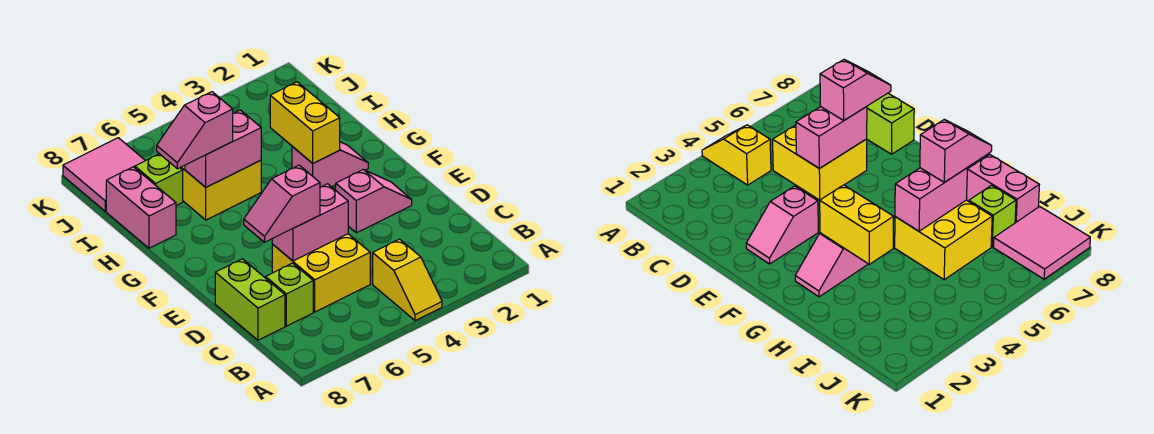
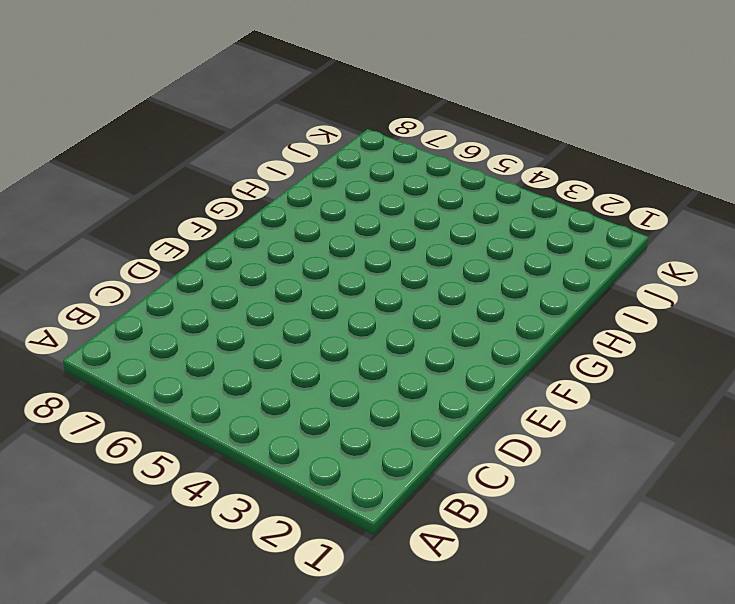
none -> yellow slope A4:B4 level 1 top B
none -> yellow brick C5:D6 level 1
none -> lime brick C7 level 1

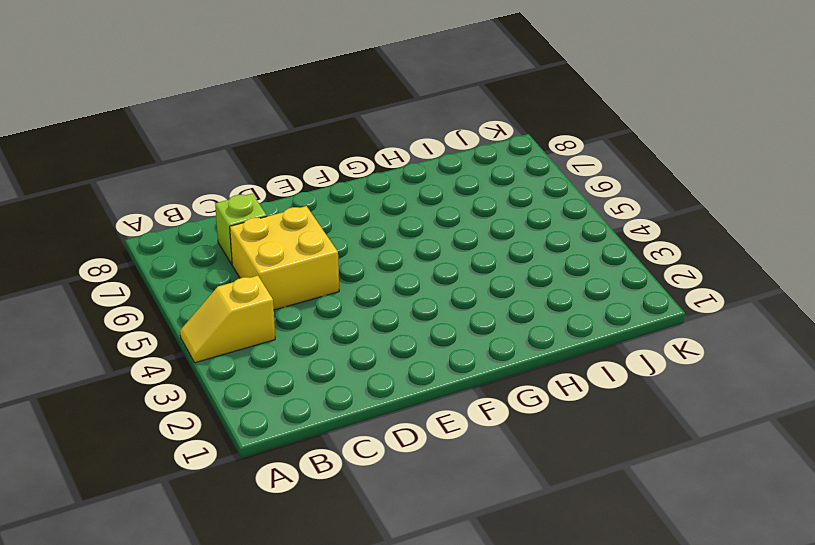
none -> lime brick C8:D8 level 1
none -> pink slope E2:E3 level 1 top 3
none -> pink slope G2:G3 level 1 top 3

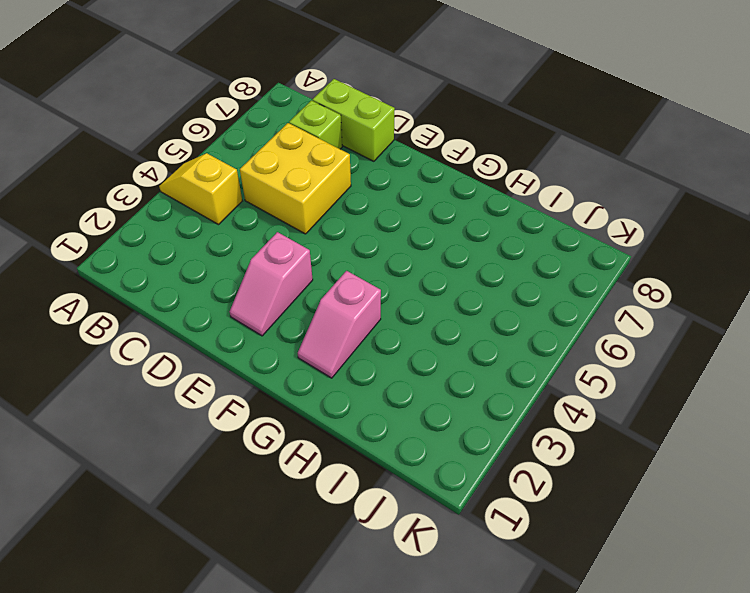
none -> yellow brick H5:I6 level 1
none -> pink brick H8:I8 level 1
none -> lime brick I7 level 1

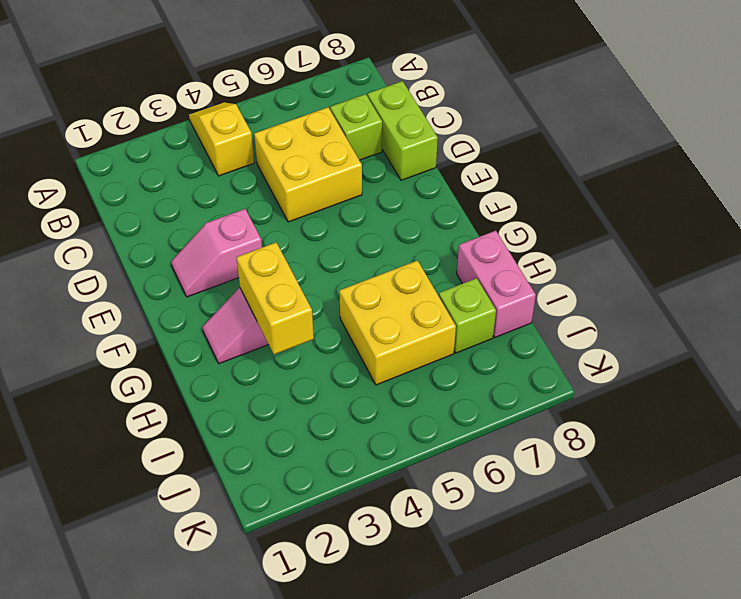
none -> pink tile J7:K8 level 1
none -> pink brick D5:D6 level 2
none -> pink brick H5:H6 level 2

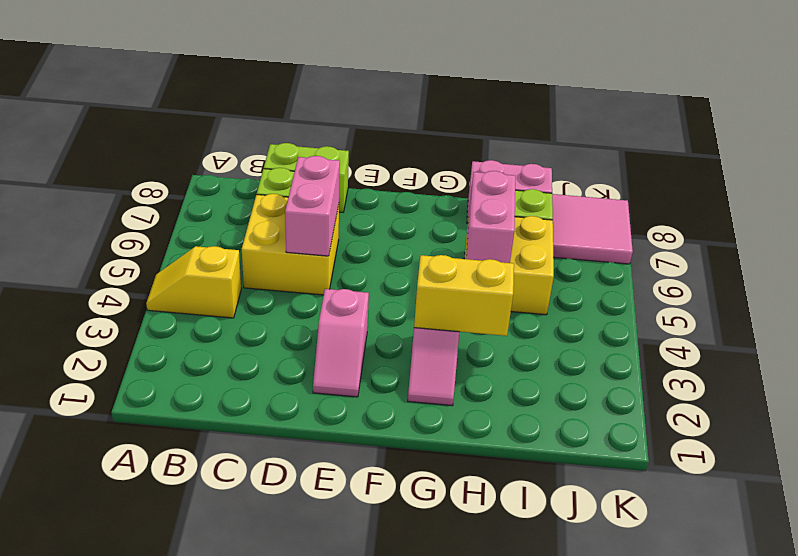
none -> pink slope D6:D7 level 3 top 6
none -> pink slope H6:H7 level 3 top 6

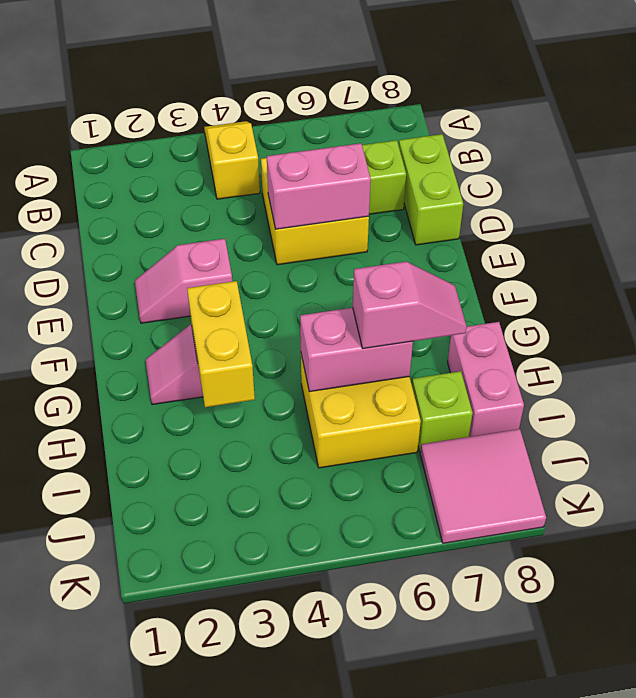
none -> pink slope D6:D7 level 3 top 6

